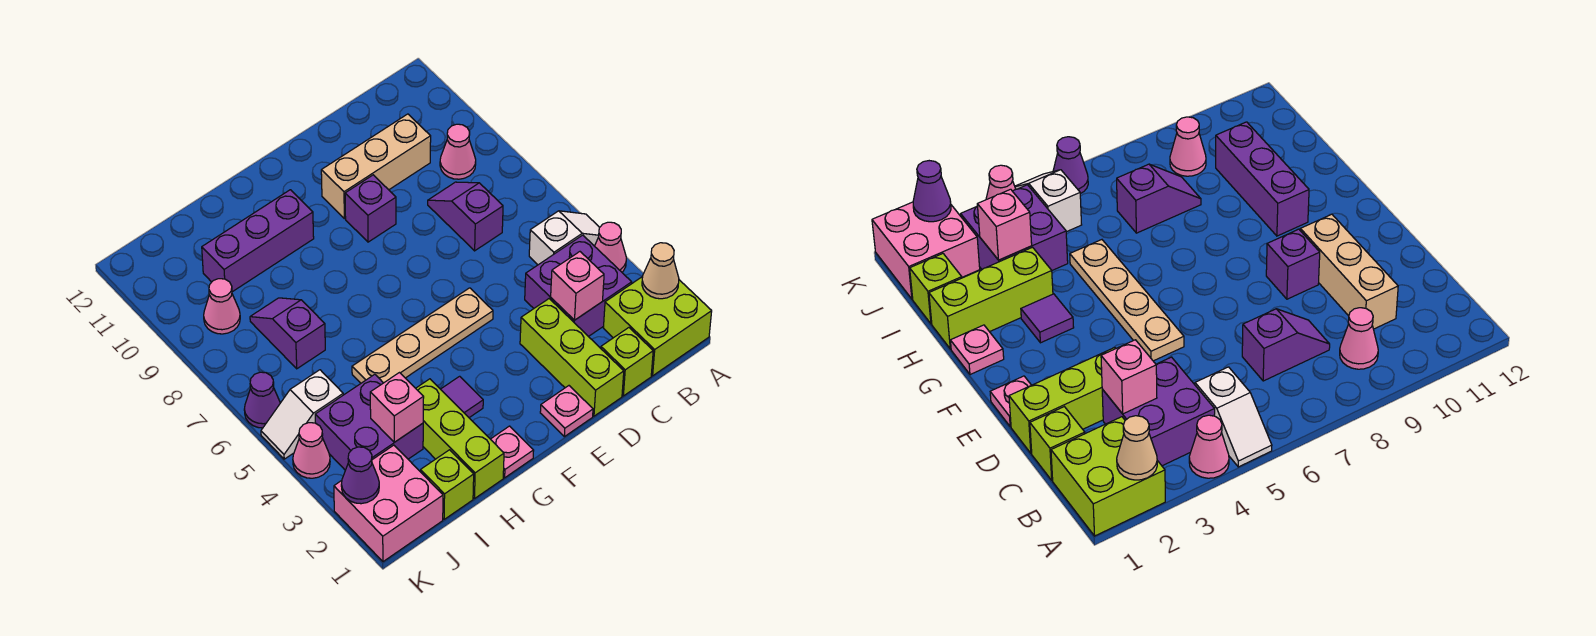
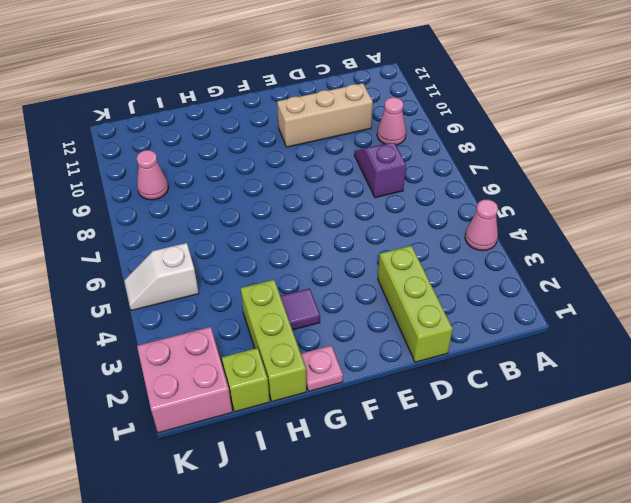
none -> lime brick A1:B2 level 1
none -> white slope A5:B5 level 1 top B
none -> purple brick B3:C4 level 1

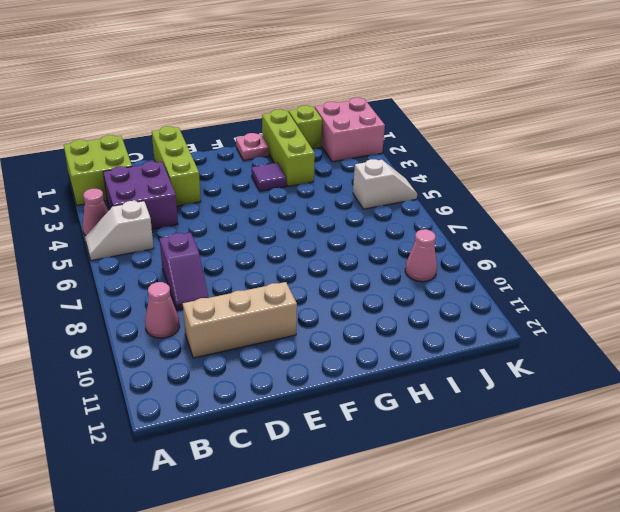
none -> lime brick C1 level 1
none -> pink plate E1 level 1
none -> tan plate E5:H5 level 1

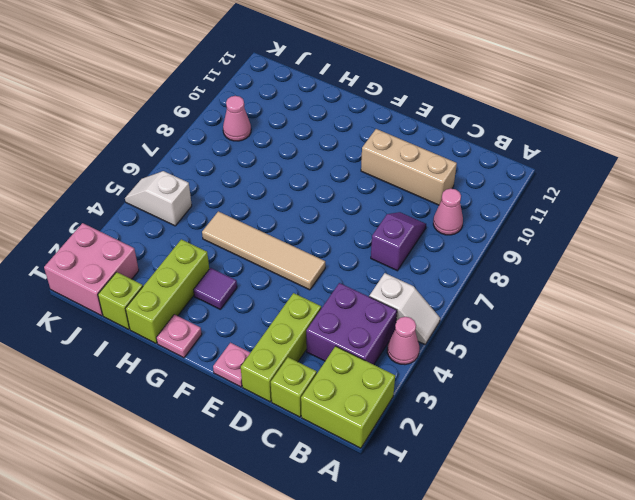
tan tile E5:H5 level 1 -> tan plate E5:H5 level 1
none -> purple brick E9 level 1
none -> purple brick G10:I10 level 1
none -> purple brick I3:J4 level 1

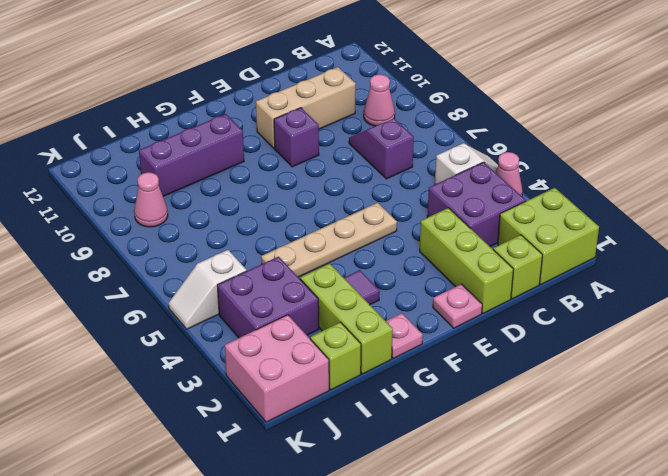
none -> purple slope I7:I8 level 1 top 7
none -> pink cone K4 level 1
none -> purple cone K6 level 1

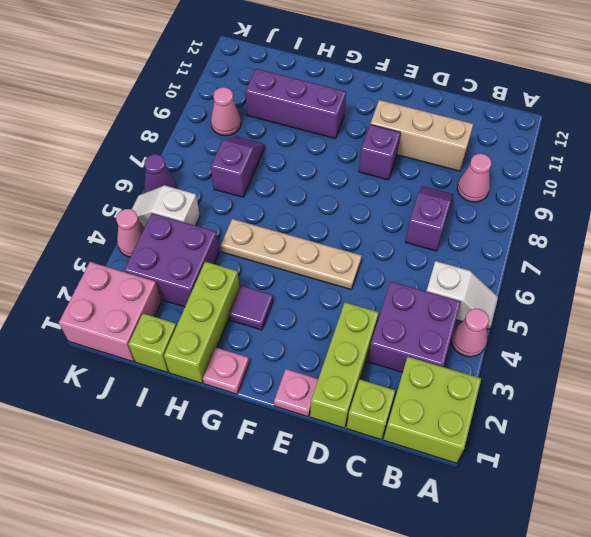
none -> tan cone A2 level 2
none -> pink brick C3 level 2
none -> pink brick I3 level 2

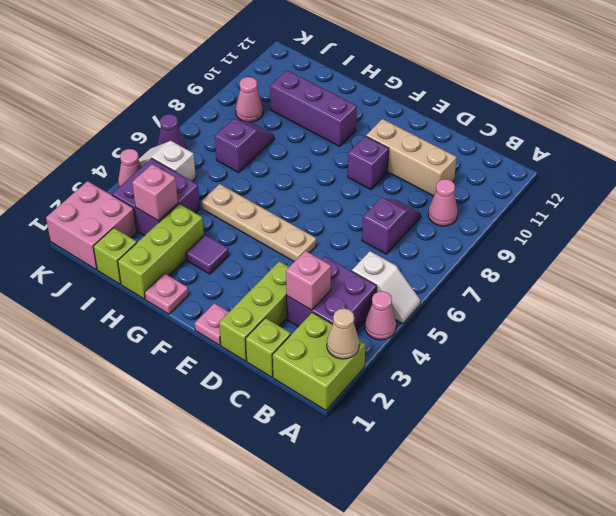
none -> purple cone K2 level 2

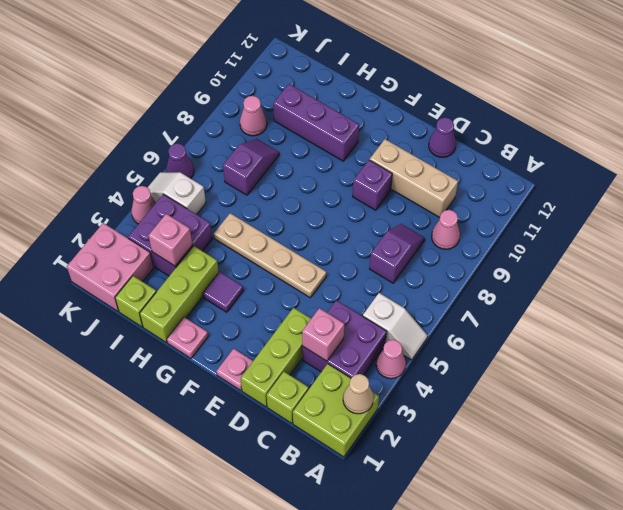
purple cone D12 level 1 -> purple cone K2 level 2

